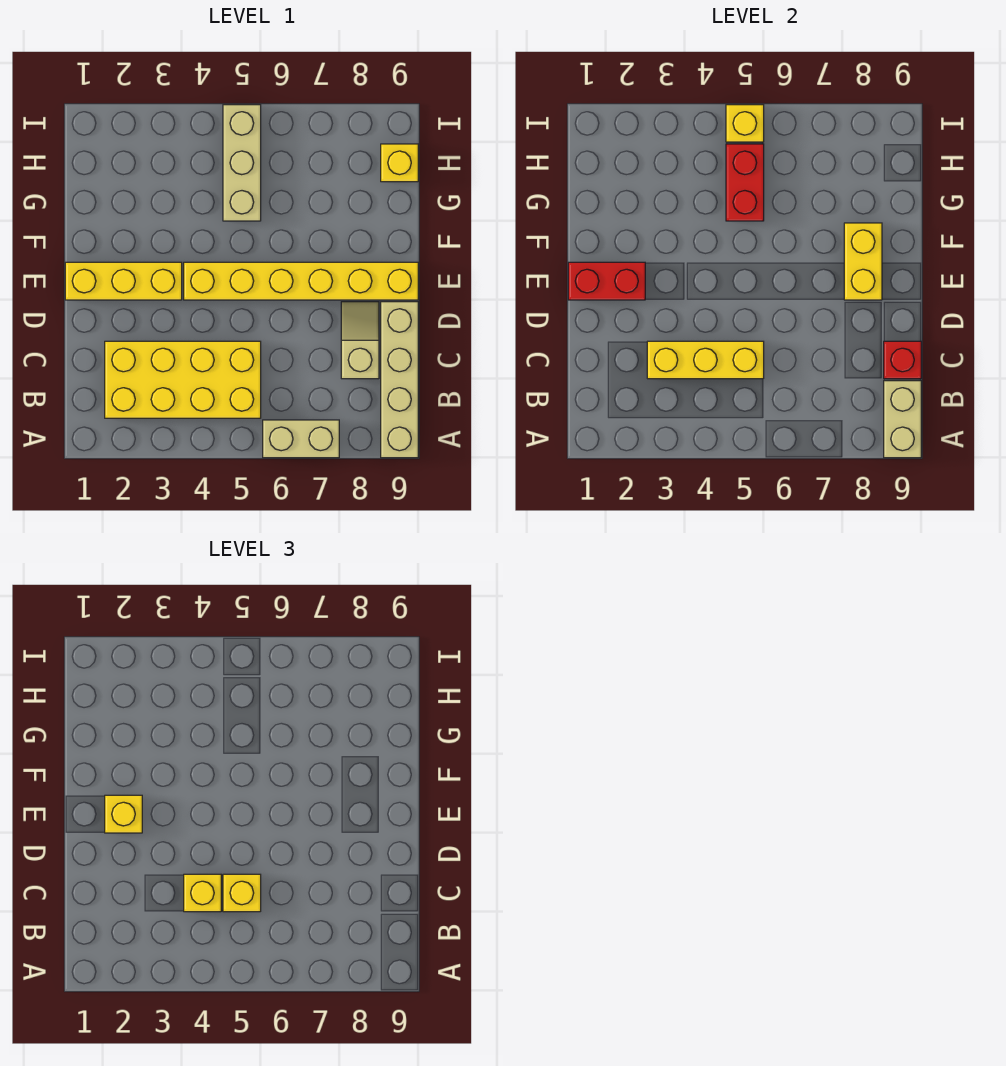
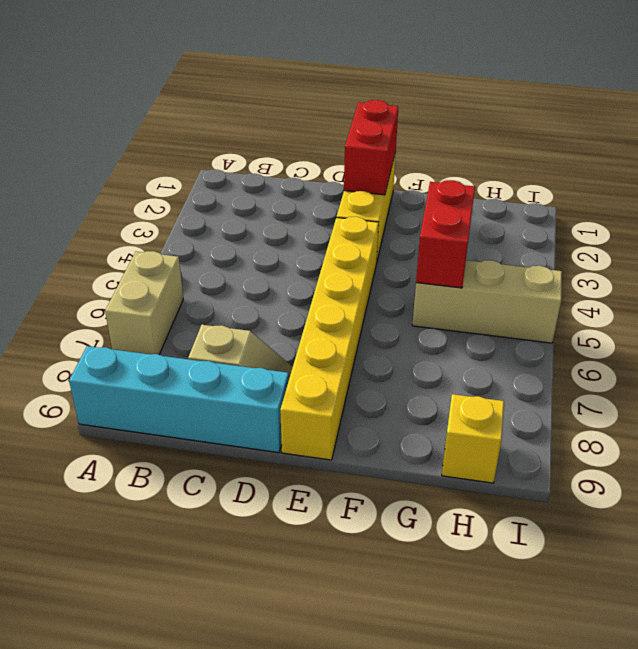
cyan brick A9:D9 level 1 -> tan brick A9:D9 level 1
red brick G4:G5 level 2 -> red brick G5:H5 level 2
none -> yellow brick B2:C5 level 1
none -> tan brick A9:B9 level 2
none -> yellow brick C3:C5 level 2

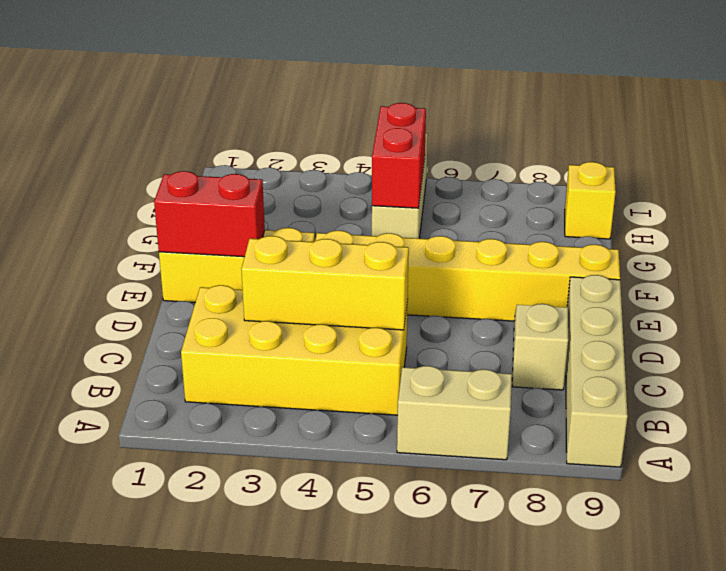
none -> tan brick A9:B9 level 2
none -> red brick C9 level 2
none -> yellow brick E8:F8 level 2

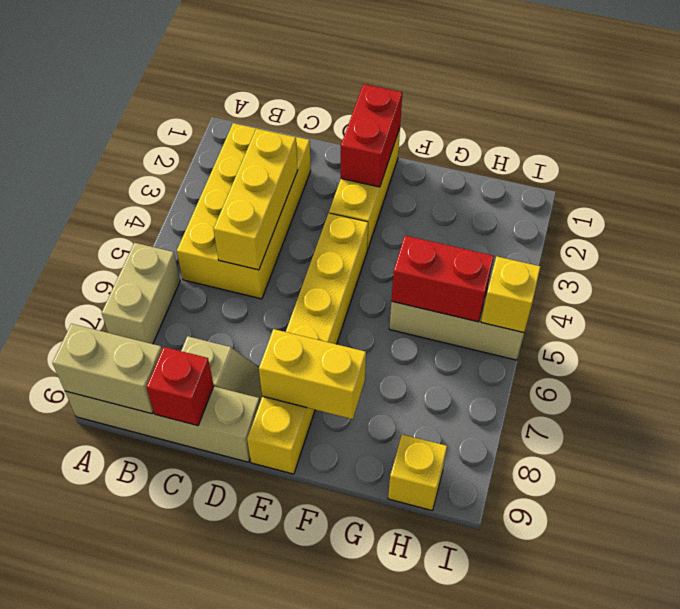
none -> yellow brick C4 level 3
none -> yellow brick C5 level 3
none -> yellow brick E2 level 3

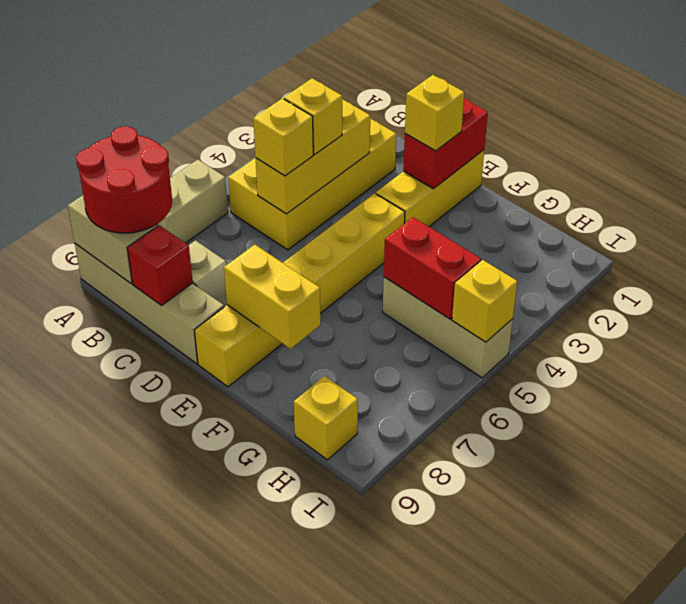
red round brick A8:B9 level 3 -> none

